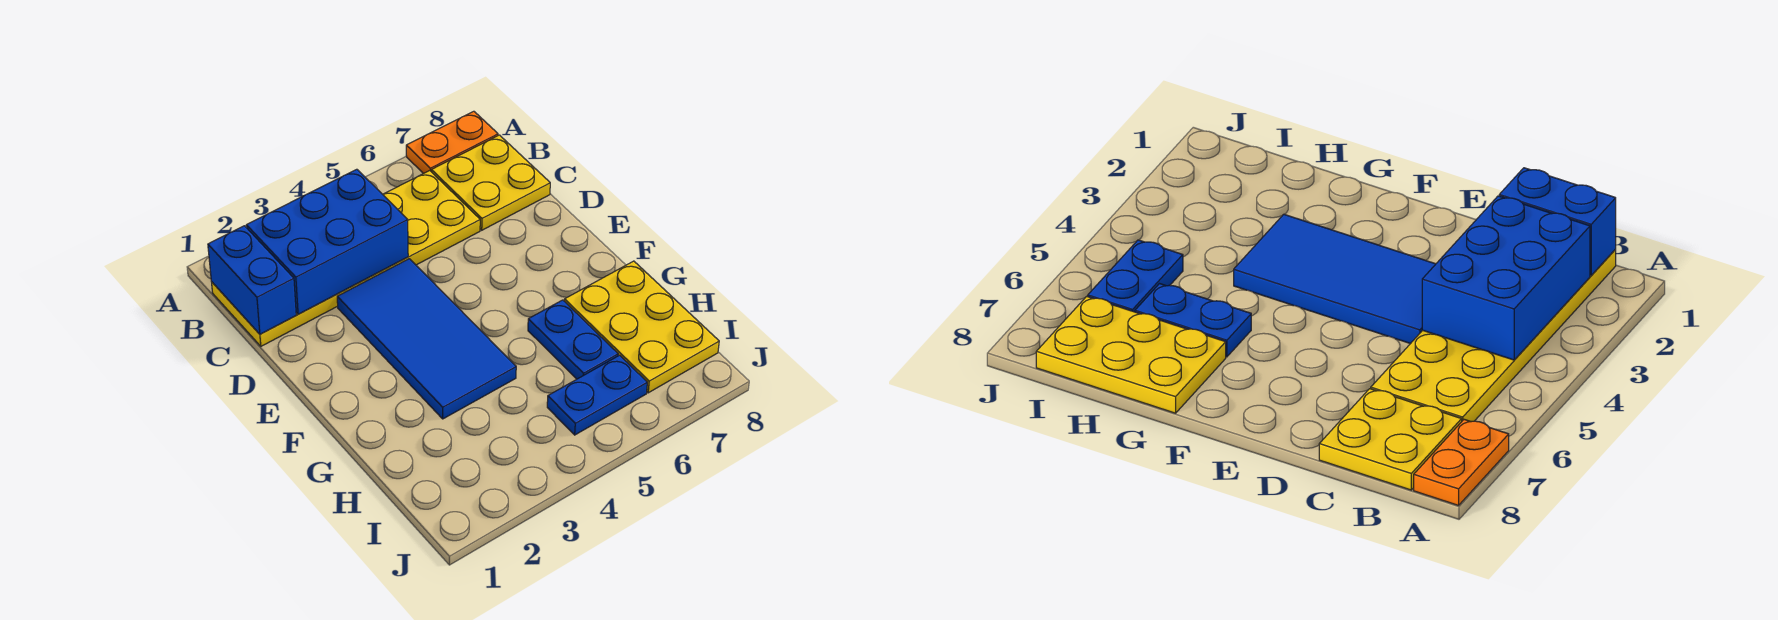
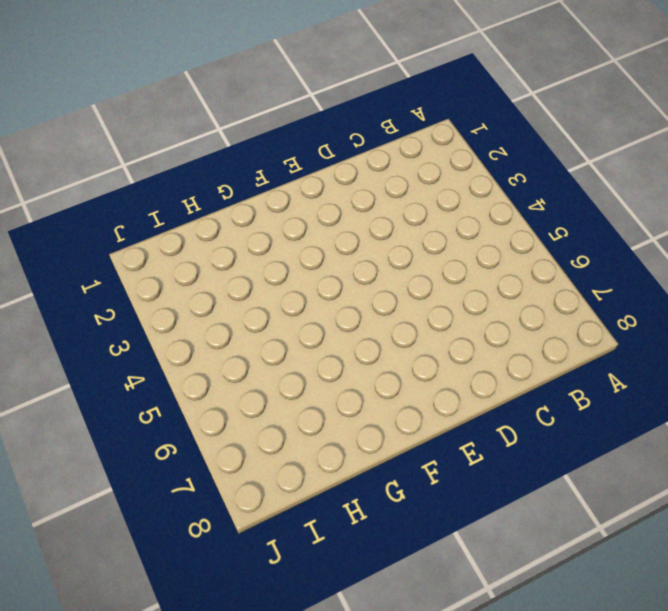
none -> orange plate A7:A8 level 1
none -> yellow plate B1:C6 level 1

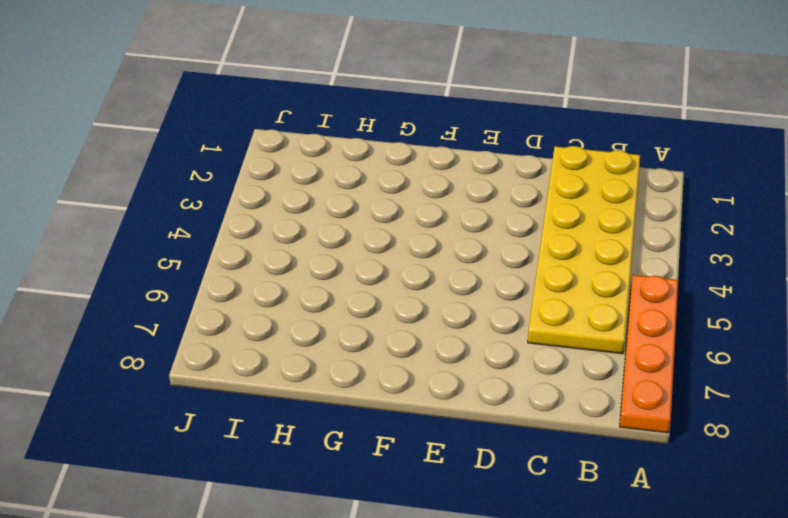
orange plate A5:A8 level 1 -> orange plate A7:A8 level 1
none -> yellow plate B7:C8 level 1
none -> blue tile D3:G4 level 1

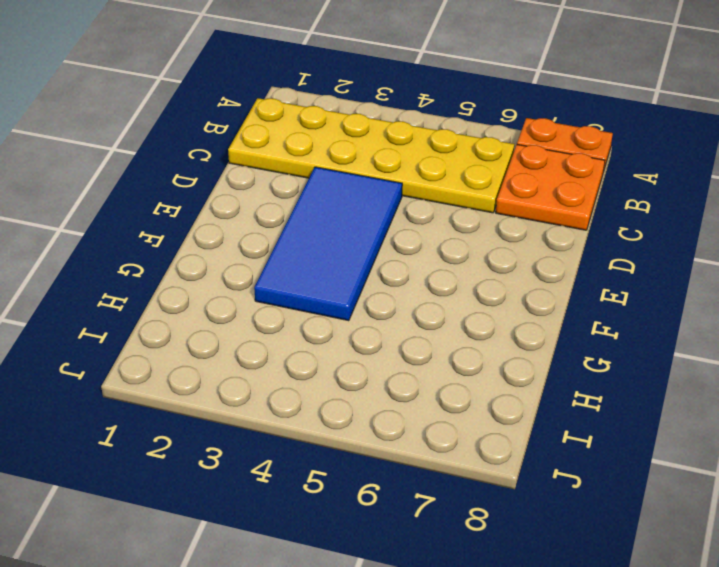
orange plate B7:C8 level 1 -> yellow plate B7:C8 level 1
none -> blue plate G6:H6 level 1
none -> yellow plate G7:I8 level 1

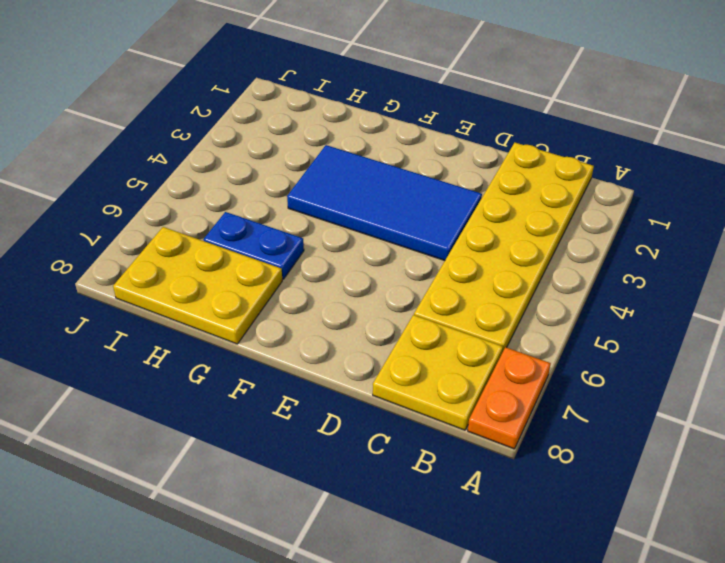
none -> blue plate I5:I6 level 1
none -> blue brick B1:C1 level 2

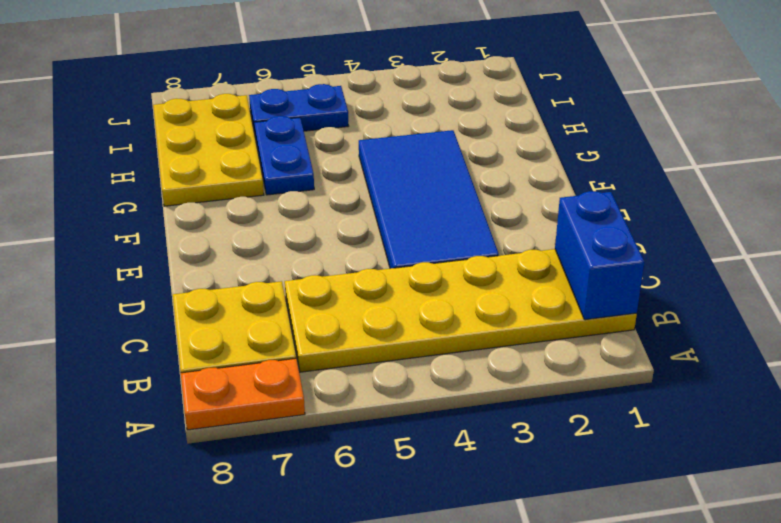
none -> blue brick B2:C4 level 2

